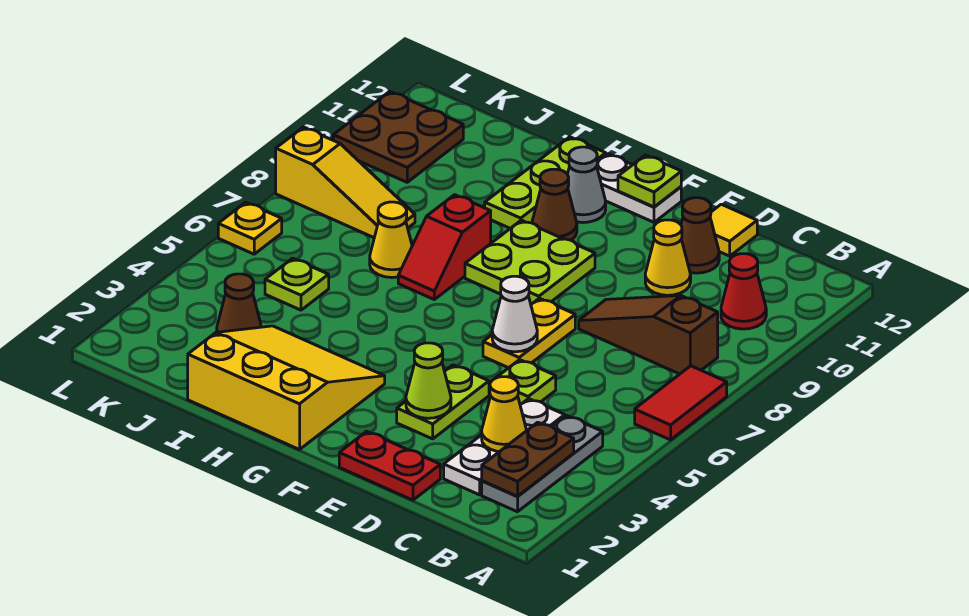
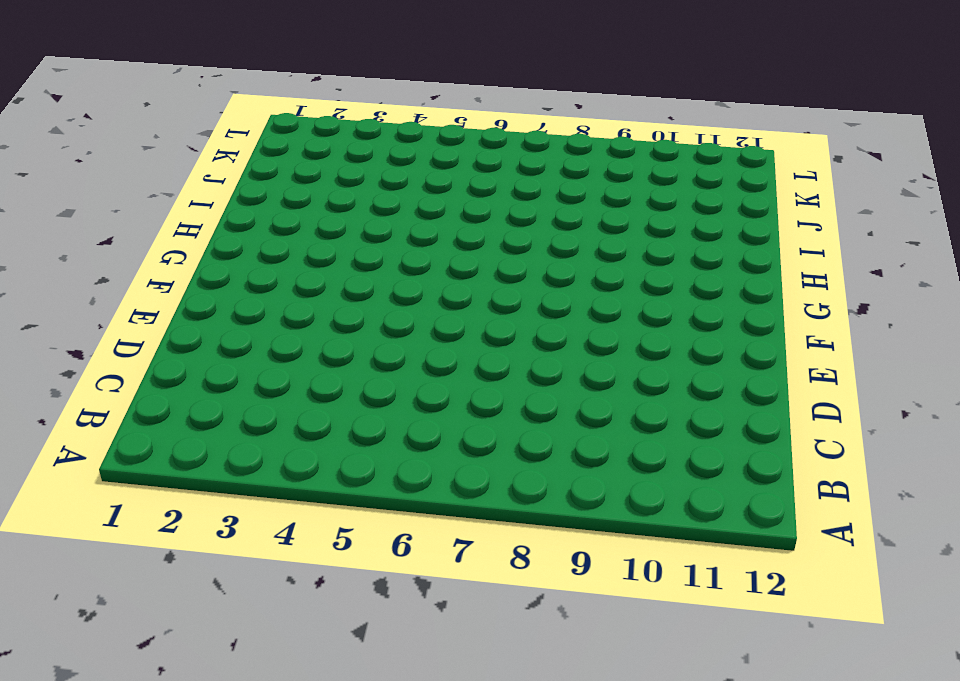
none -> red tile A6:A7 level 1
none -> grey plate B2:B4 level 1
none -> brown slope B8:D8 level 1 top B
none -> red cone B10 level 1

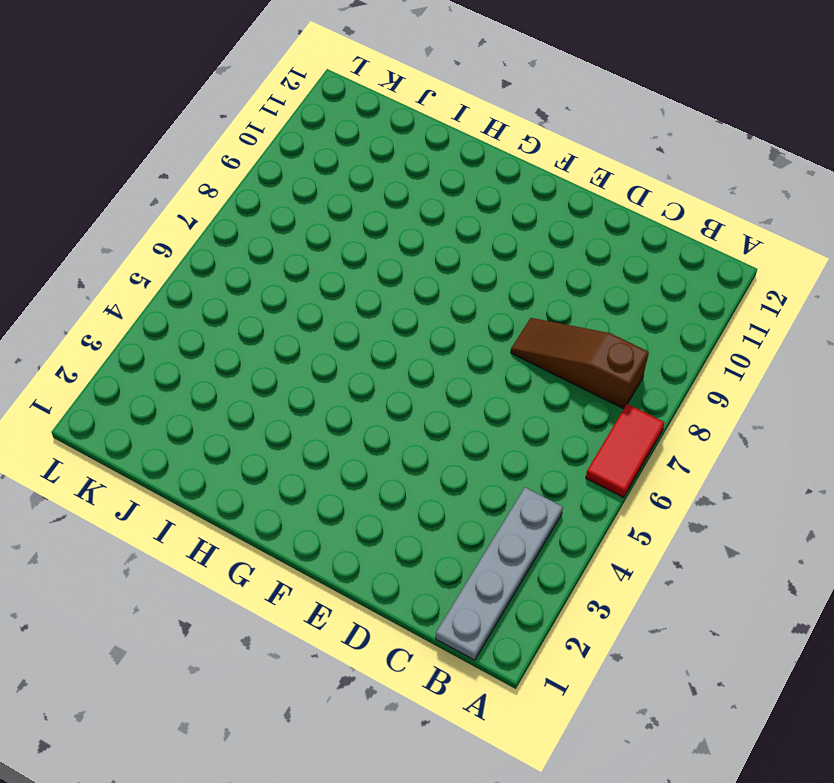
grey plate B1:B4 level 1 -> grey plate B2:B4 level 1
none -> red cone B10 level 1
none -> white plate C2:C4 level 1
none -> red plate D1:E1 level 1
none -> lime plate D5 level 1

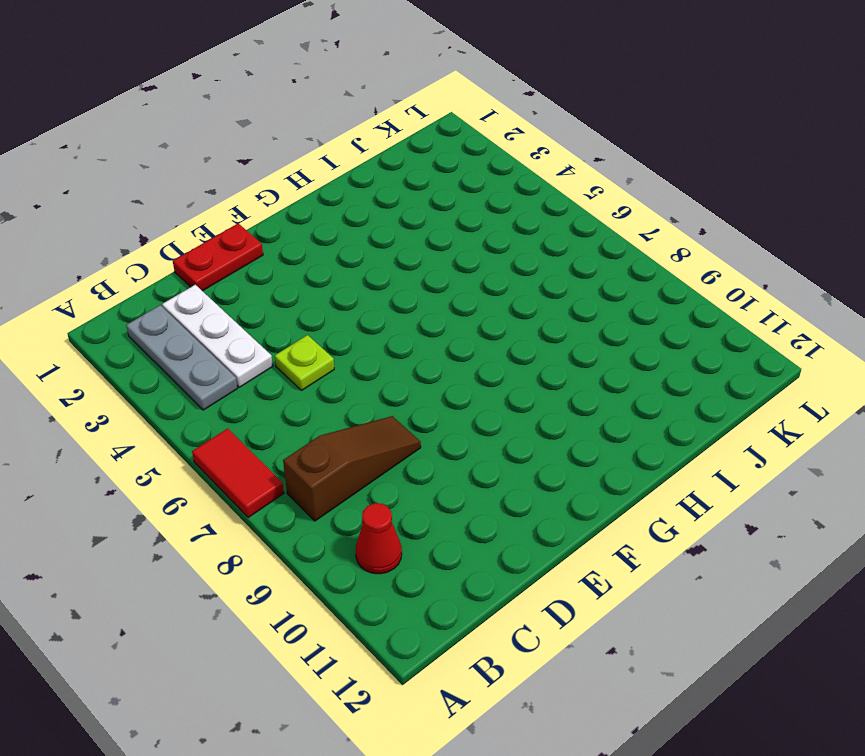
none -> yellow cone D10 level 1
none -> brown cone D11 level 1
none -> yellow tile D12 level 1
none -> lime plate E3:E4 level 1

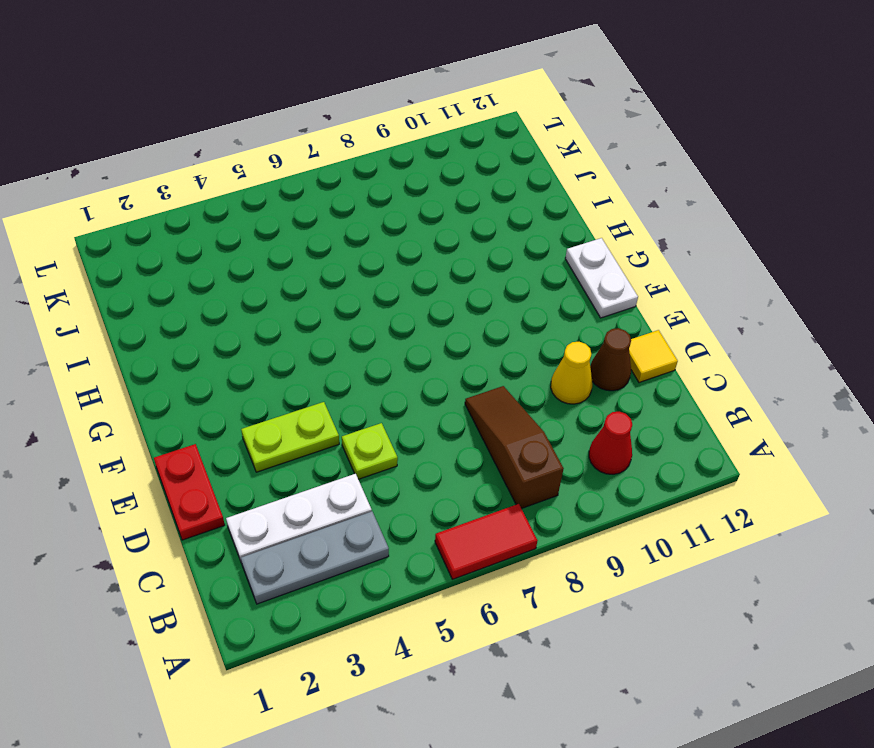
none -> yellow plate E6:E7 level 1
none -> lime plate F8:G9 level 1
none -> yellow slope G1:I3 level 1 top 1
none -> brown cone G10 level 1

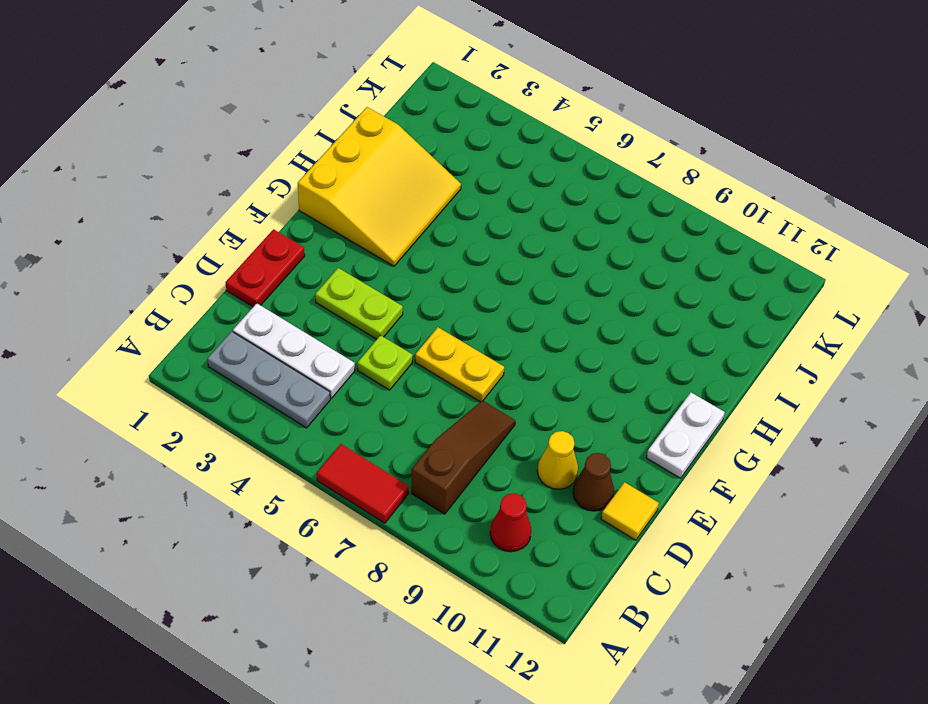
none -> lime plate F8:G9 level 1
none -> brown cone G10 level 1
none -> grey cone G11 level 1
none -> red slope H7:H8 level 1 top 8

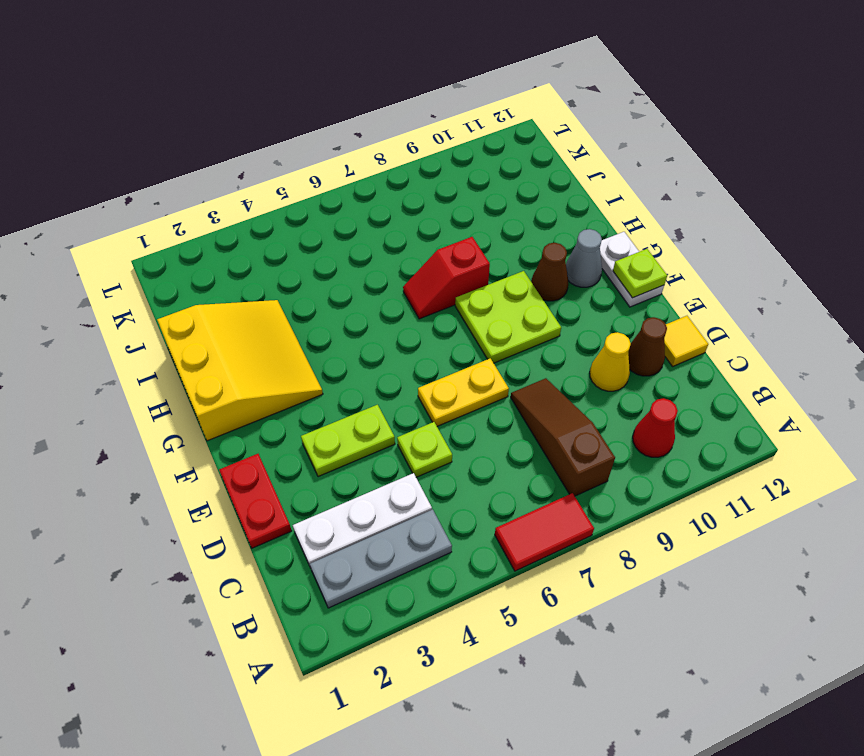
none -> lime plate H10:H12 level 1
none -> yellow cone I7 level 1
none -> brown cone J3 level 1
none -> lime plate J5 level 1

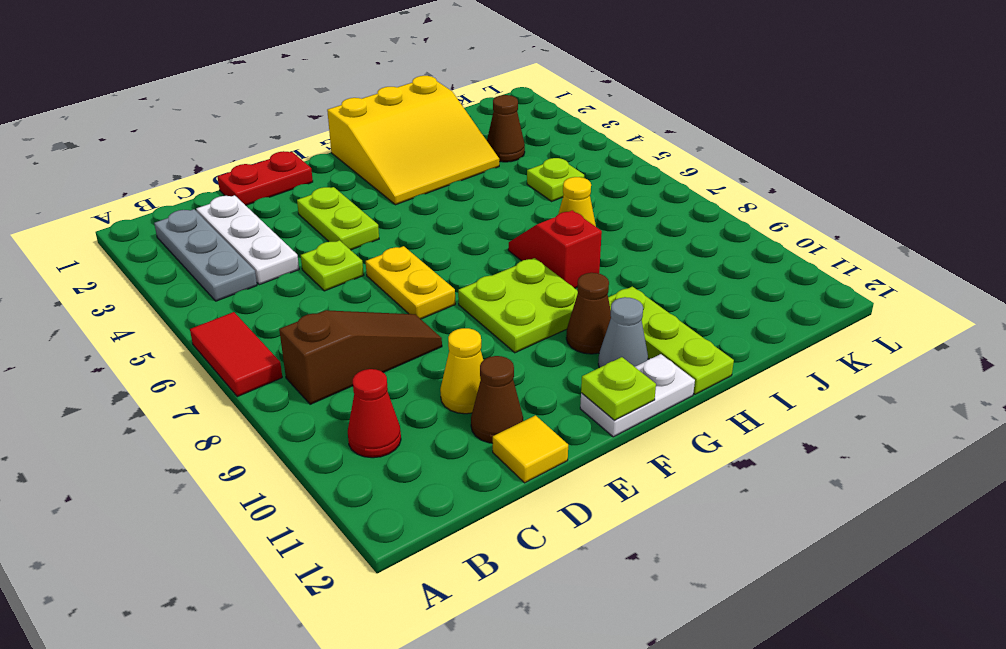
none -> yellow slope J8:L8 level 1 top L
none -> brown plate K10:L11 level 1
none -> yellow plate L6 level 1
none -> brown plate B2:B3 level 2

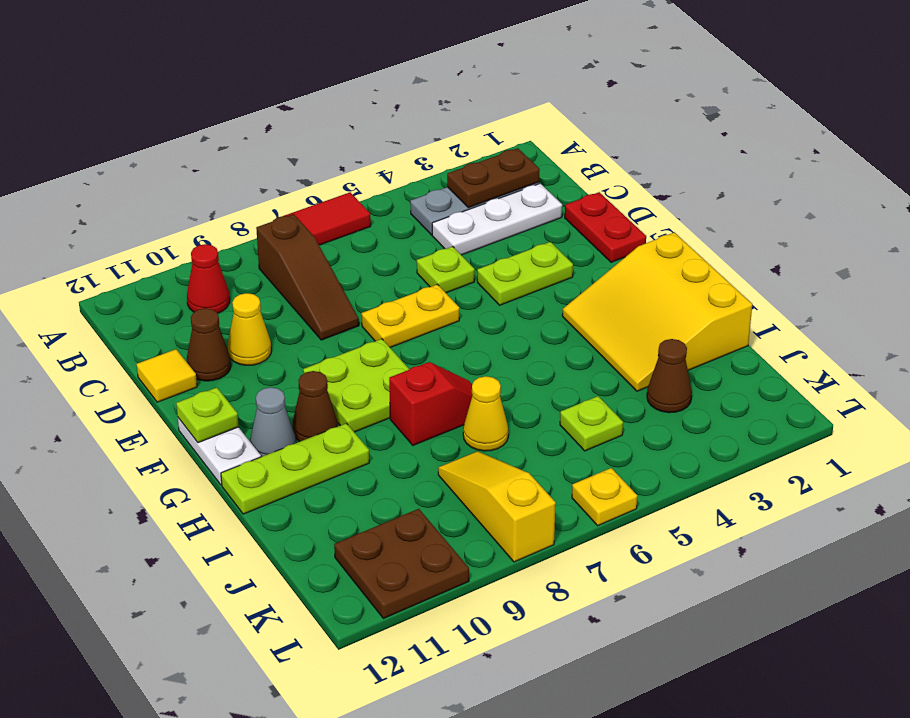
none -> yellow cone C3 level 2
none -> lime cone E3 level 2
none -> white cone E6 level 2

